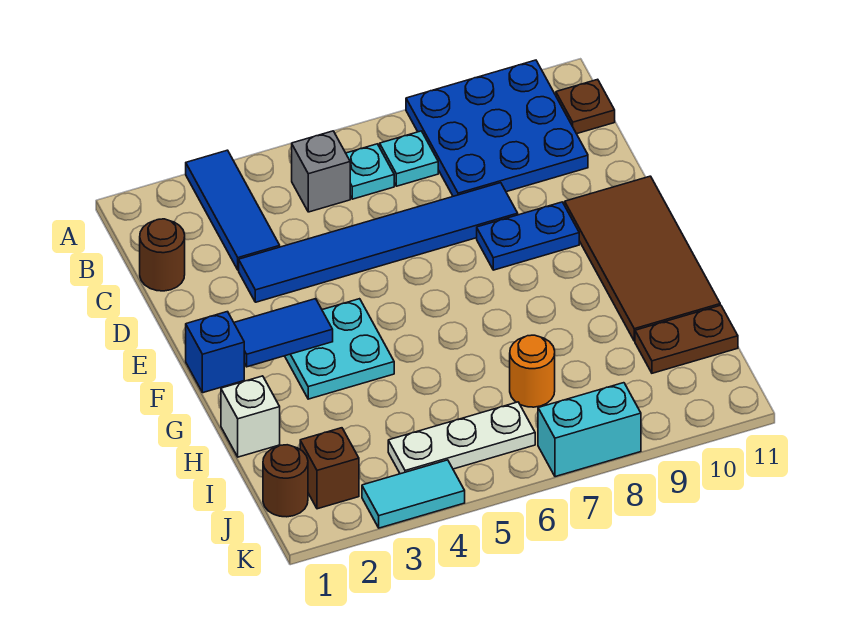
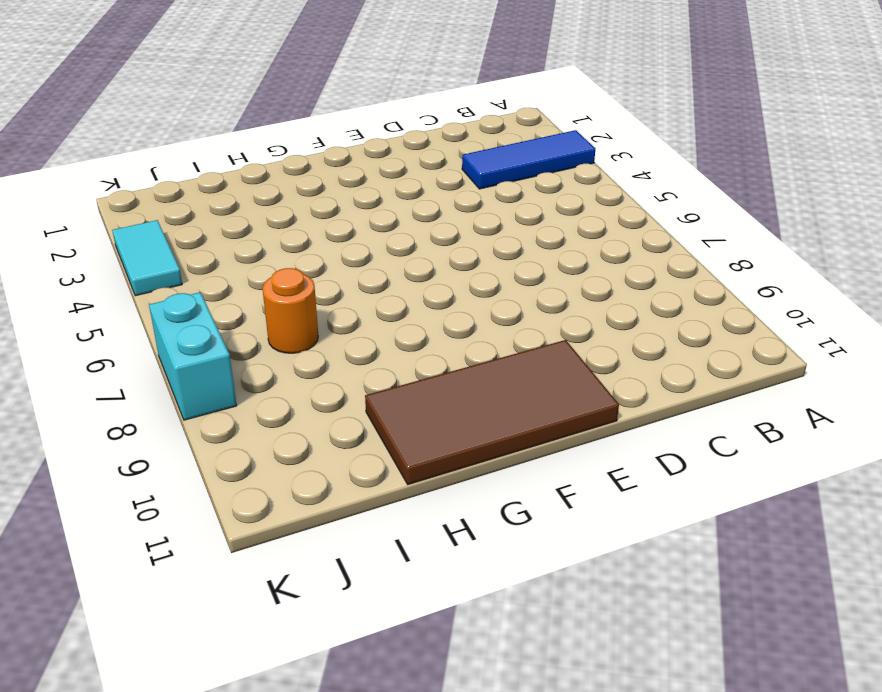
none -> blue plate A8:C10 level 1
none -> grey brick B5 level 1
none -> cyan plate B6 level 1

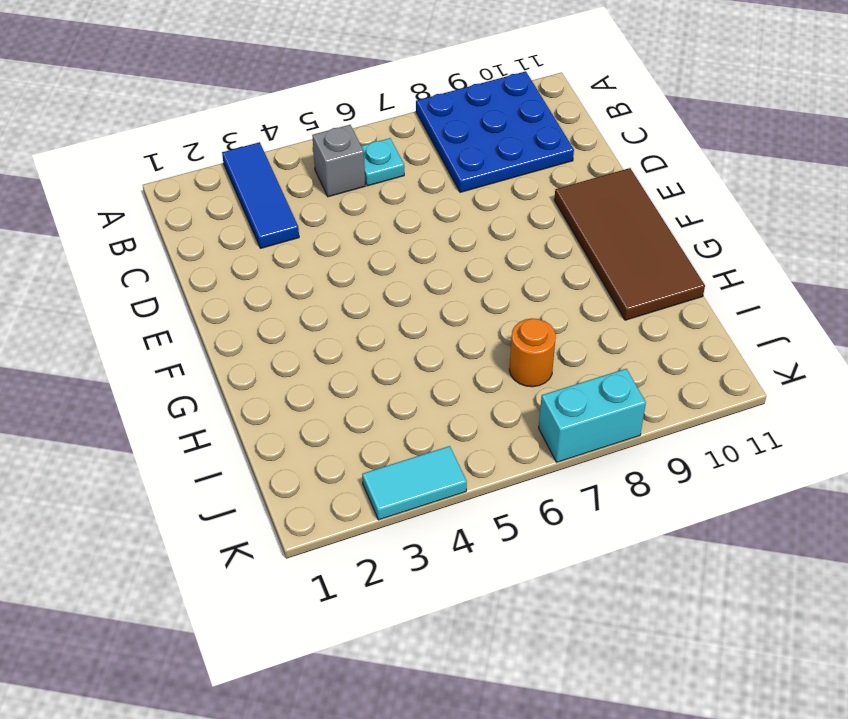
none -> cyan plate B7 level 1
none -> brown plate B11 level 1
none -> brown round brick C1 level 1

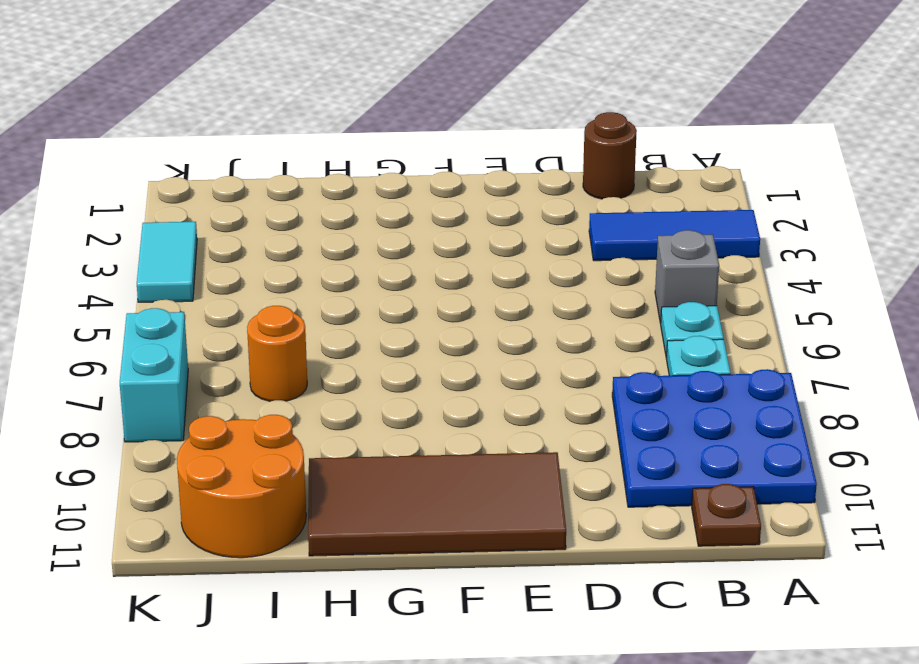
orange round brick I10:J11 level 1 -> brown plate I10:I11 level 1
none -> blue tile D3:D8 level 1
none -> blue plate E8:E9 level 1
none -> blue brick F1 level 1

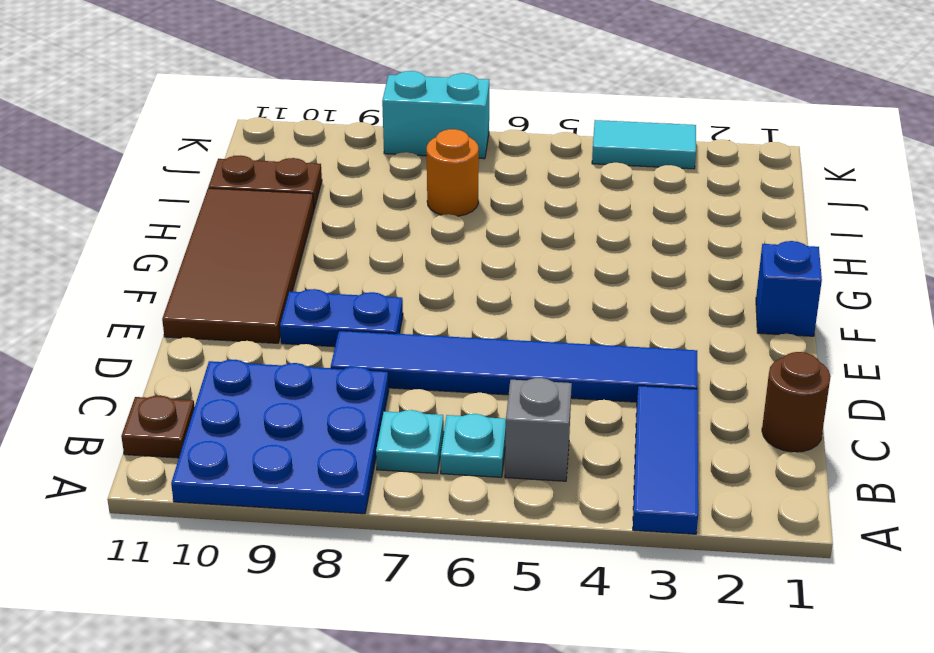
none -> cyan plate F3:G4 level 1
none -> white brick H1 level 1
none -> brown round brick J1 level 1

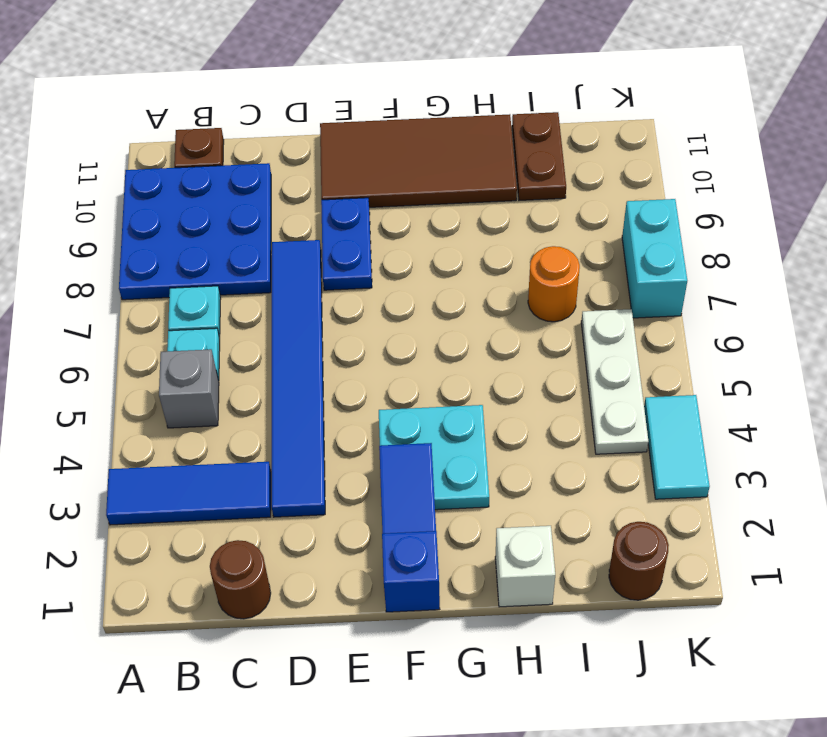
none -> brown brick J2 level 1

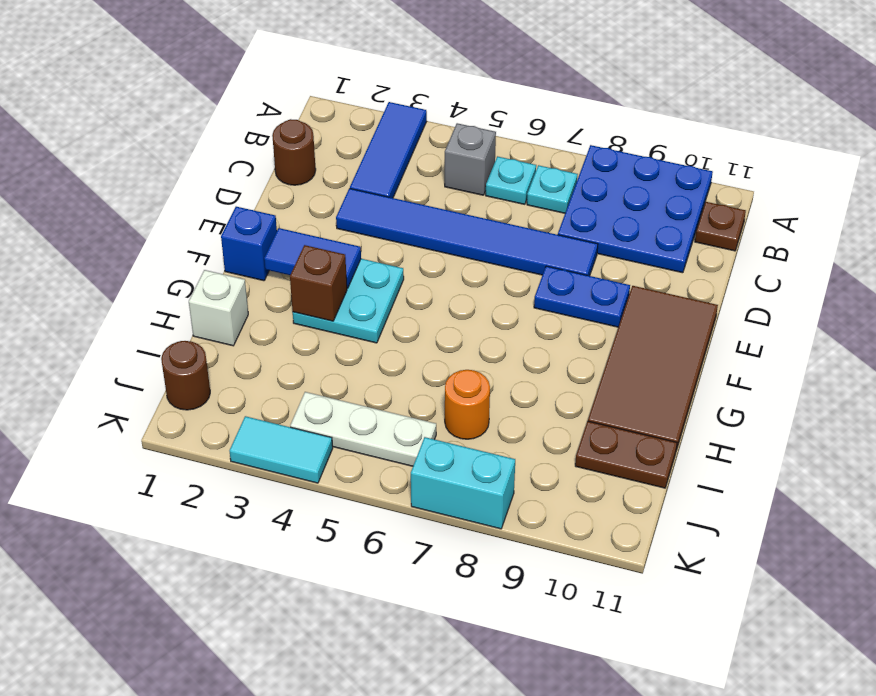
brown brick G3 level 2 -> brown brick J2 level 1

